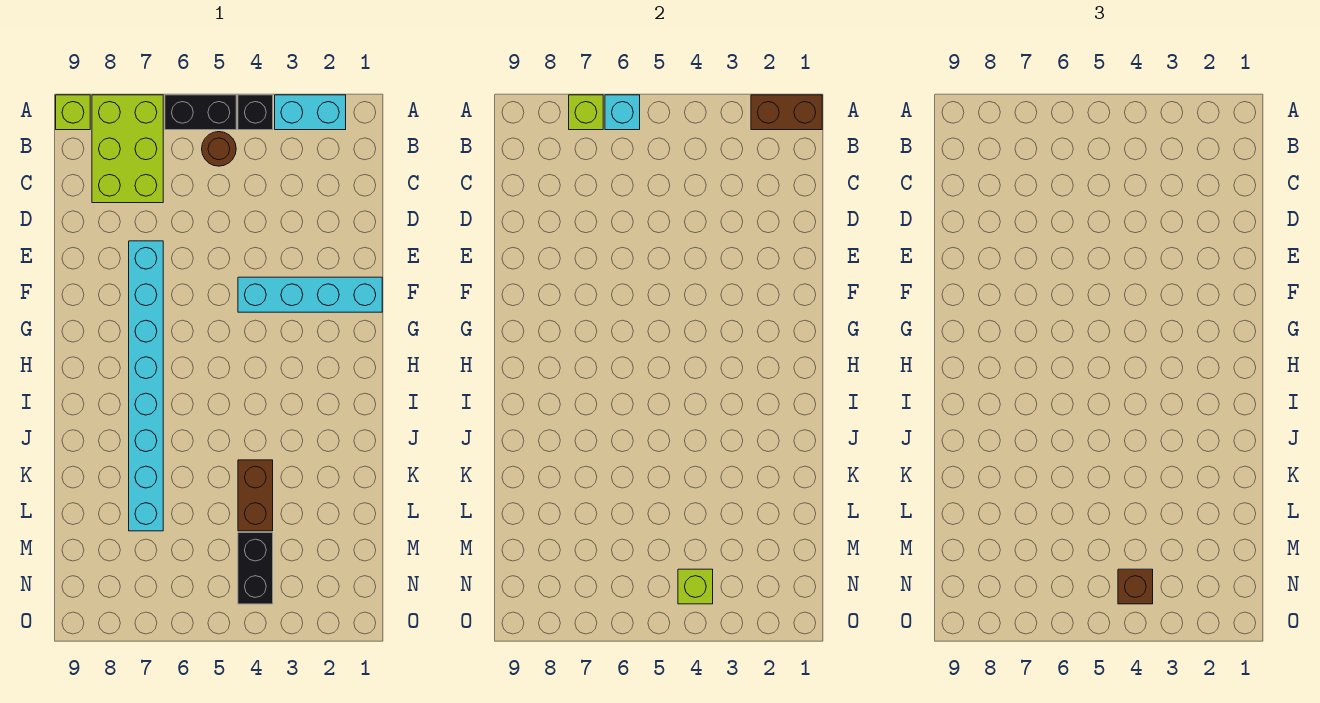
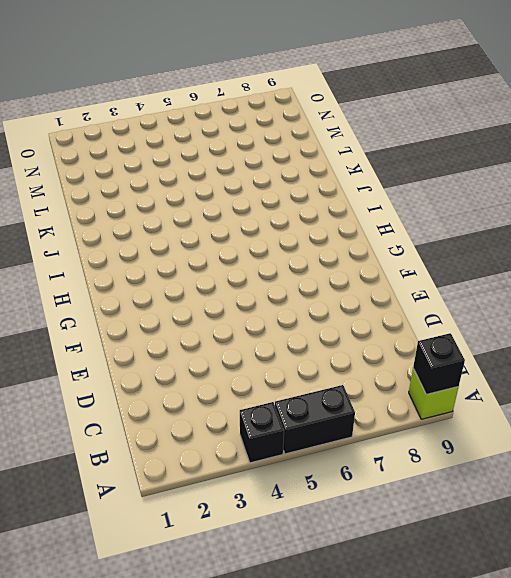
black brick A9 level 2 -> none
none -> cyan brick A2:A3 level 1
none -> lime brick A7:C8 level 1
none -> brown round brick B5 level 1

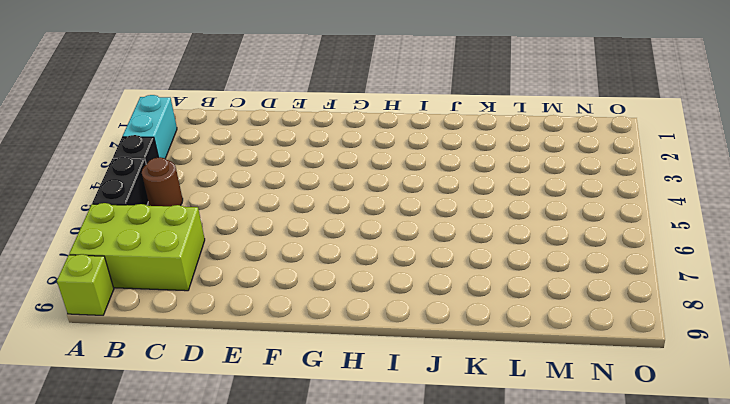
none -> cyan brick E7:L7 level 1
none -> cyan brick F1:F4 level 1
none -> brown brick K4:L4 level 1

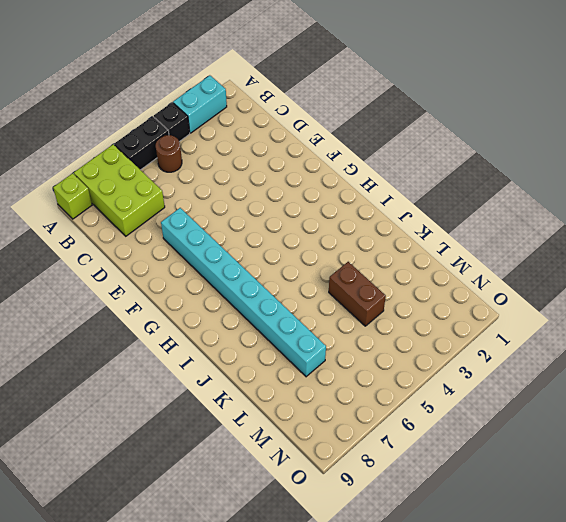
none -> cyan brick F1:F4 level 1
none -> black brick M4:N4 level 1
none -> brown brick A1:A2 level 2

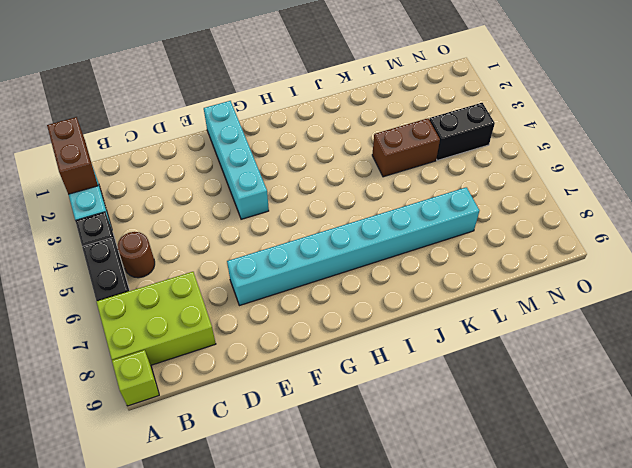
none -> cyan brick A6 level 2
none -> lime brick A7 level 2
none -> lime brick N4 level 2

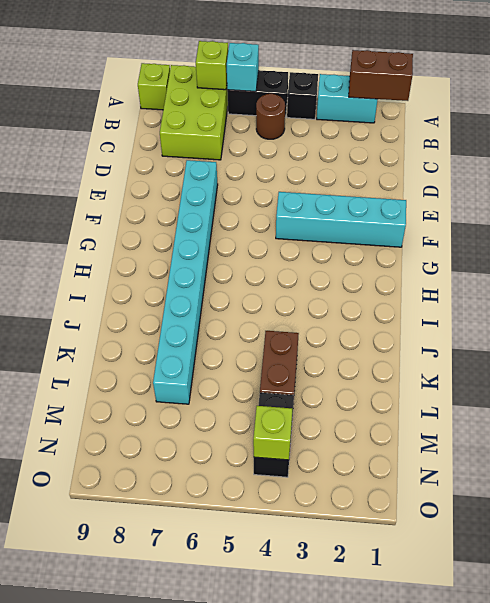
none -> brown brick N4 level 3

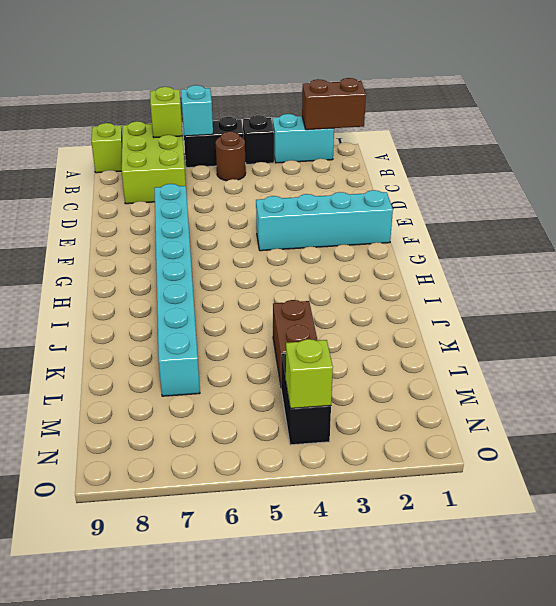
none -> brown brick N4 level 3

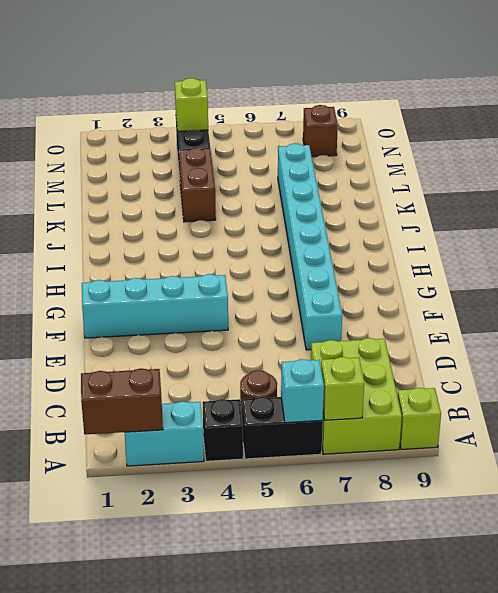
brown brick N8 level 1 -> brown brick N4 level 3

